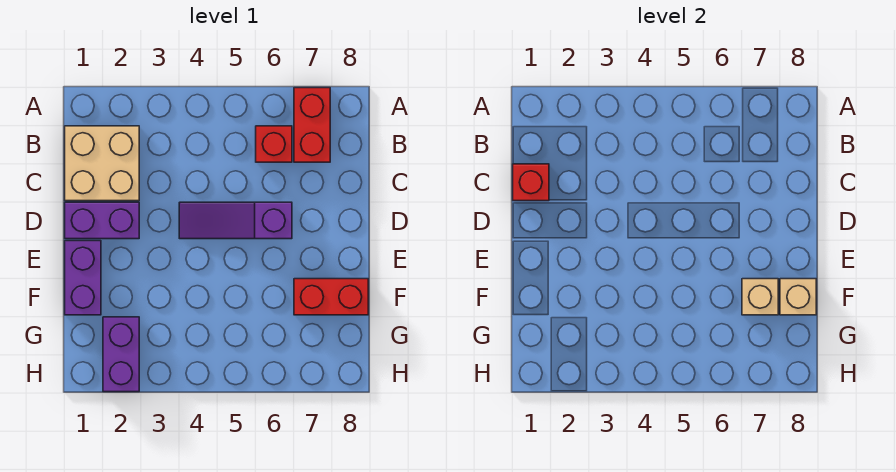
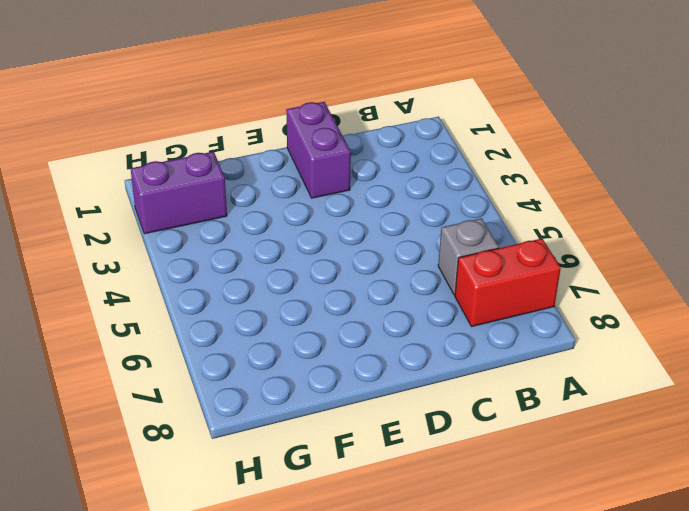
grey brick B6 level 1 -> red brick B6 level 1
none -> tan brick B1:C2 level 1
none -> purple slope D4:D6 level 1 top 6

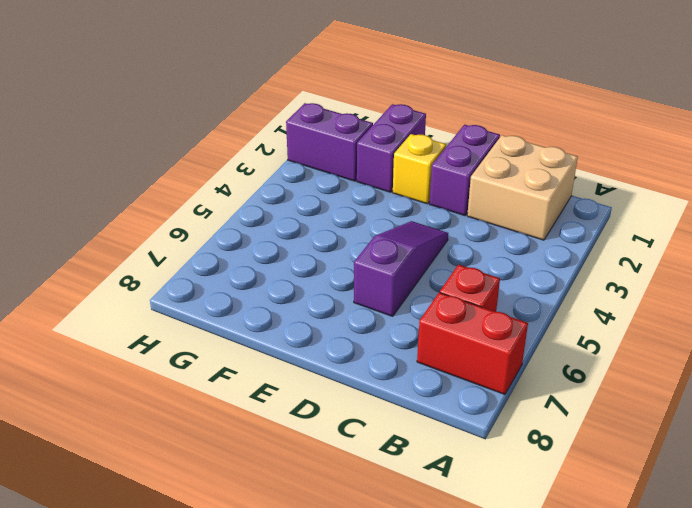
yellow brick E2 level 1 -> none
purple brick F1:F2 level 1 -> purple brick E1:F1 level 1
none -> red brick F7:F8 level 1
none -> red brick C1 level 2

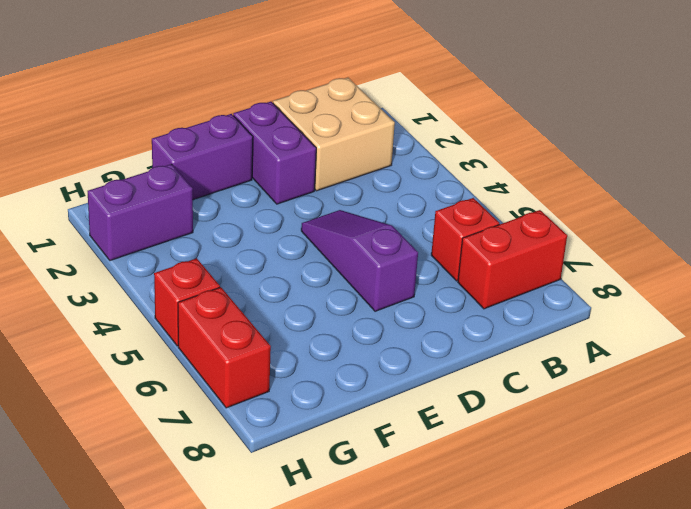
red brick H5 level 1 -> red brick C1 level 2
red brick H6:H7 level 1 -> red brick F7:F8 level 1
none -> tan brick F7 level 2
none -> tan brick F8 level 2

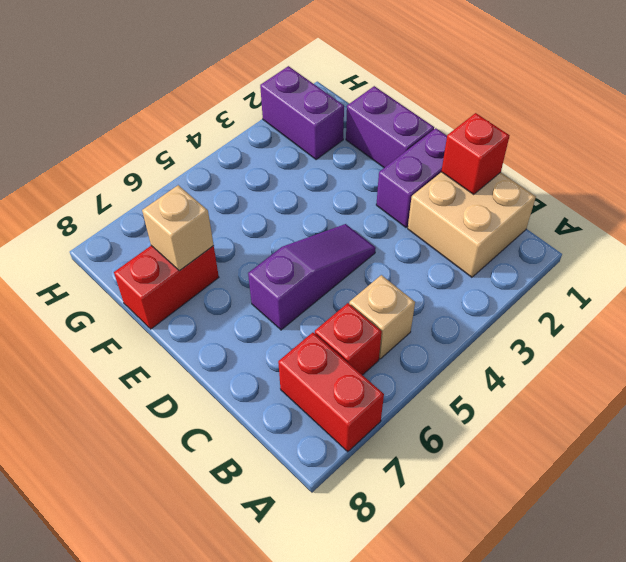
tan brick B5 level 1 -> tan brick F8 level 2

